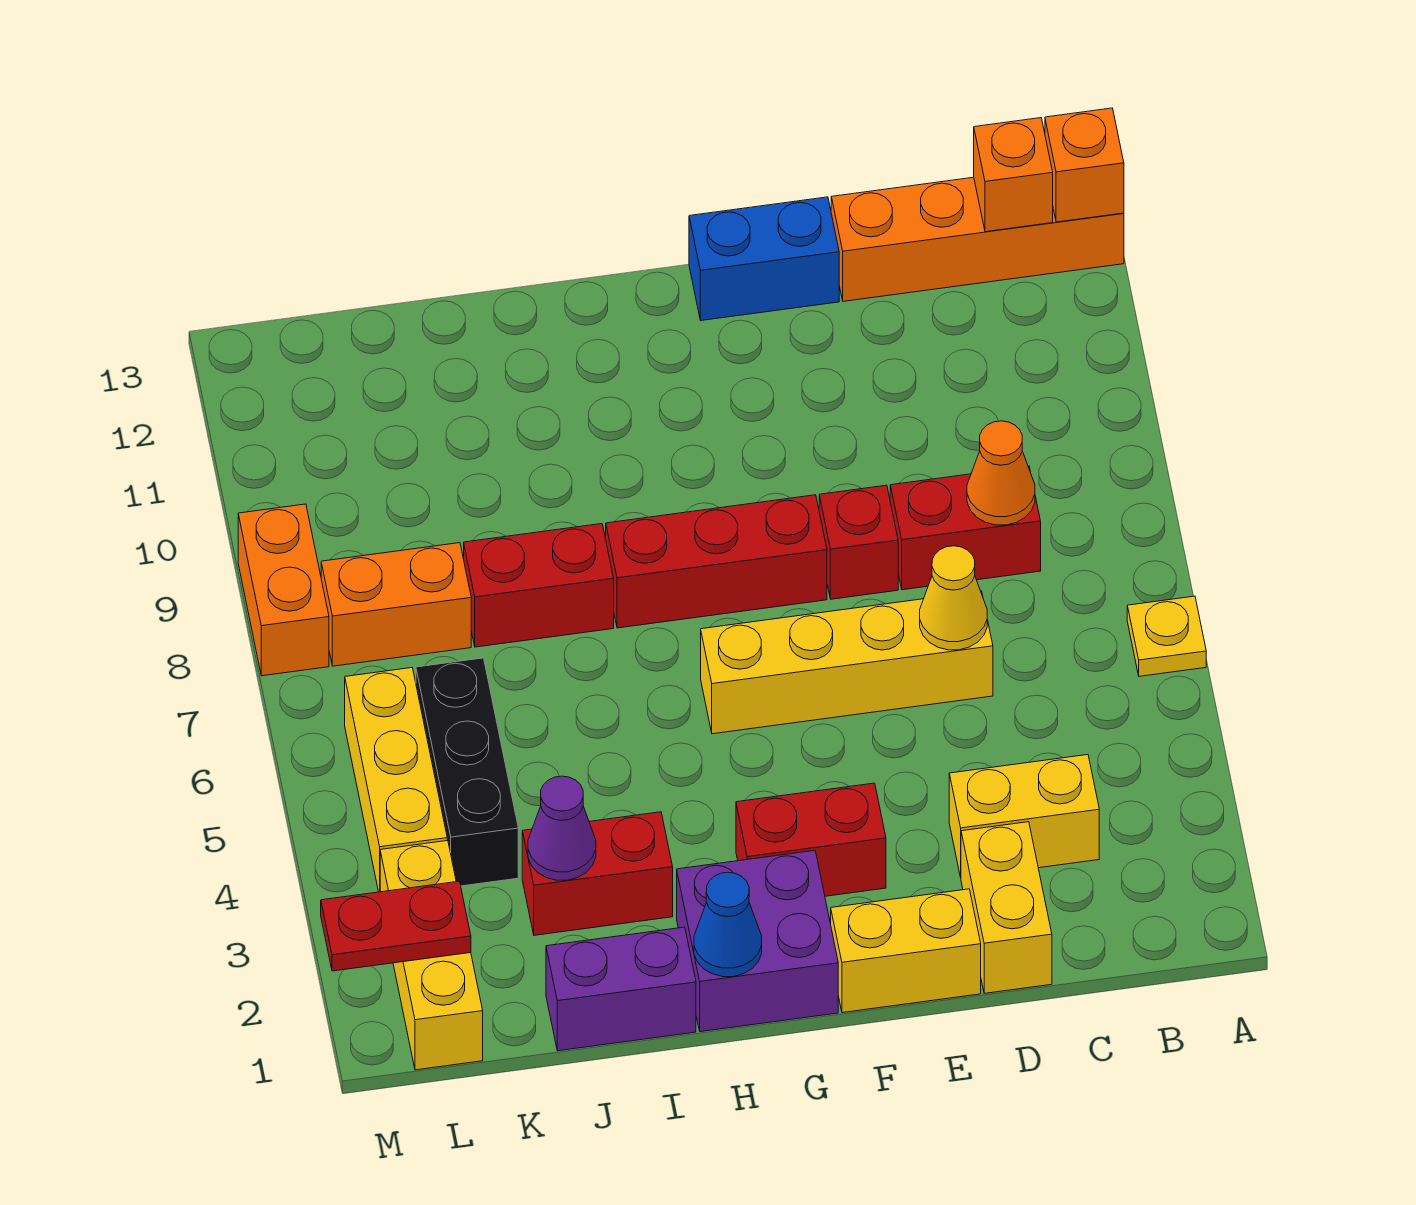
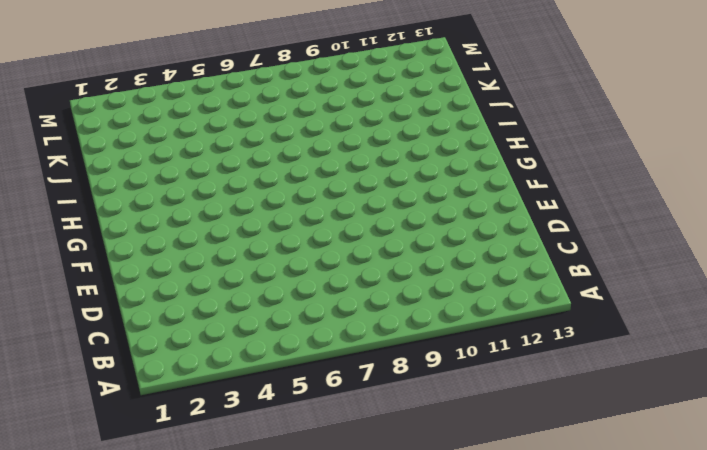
none -> yellow plate A6 level 1
none -> orange brick A13:D13 level 1
none -> yellow brick C3:D3 level 1

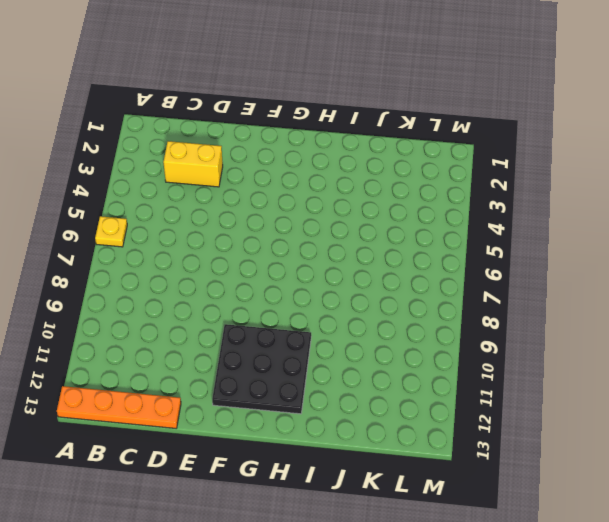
orange plate A13:D13 level 1 -> orange brick A13:D13 level 1
black plate F10:H12 level 1 -> none
none -> red brick C8:D8 level 1
none -> yellow brick D1:D2 level 1
none -> yellow brick D6:G6 level 1

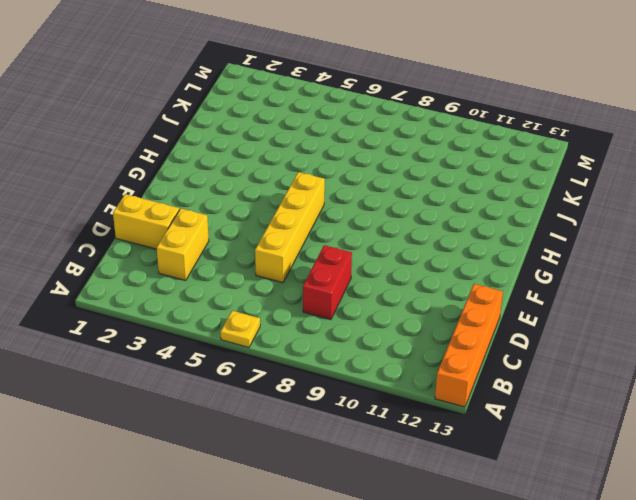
none -> yellow brick E1:F1 level 1
none -> red brick E8 level 1
none -> blue brick E13:F13 level 1

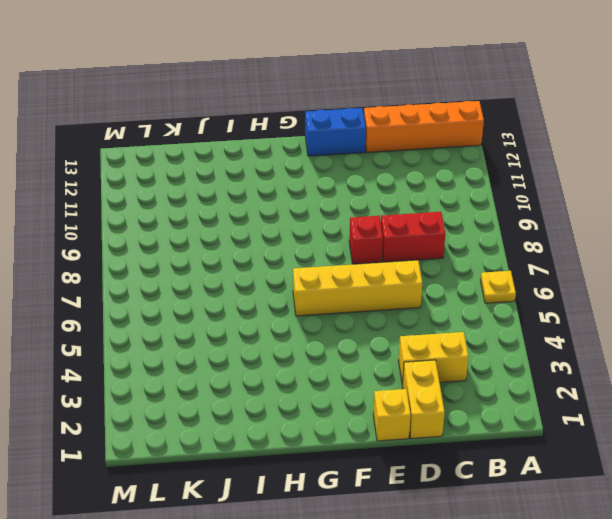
yellow brick E1 level 1 -> yellow brick E1:F1 level 1
none -> red brick F3:G3 level 1
none -> red brick F8:H8 level 1
none -> purple brick G1:H2 level 1

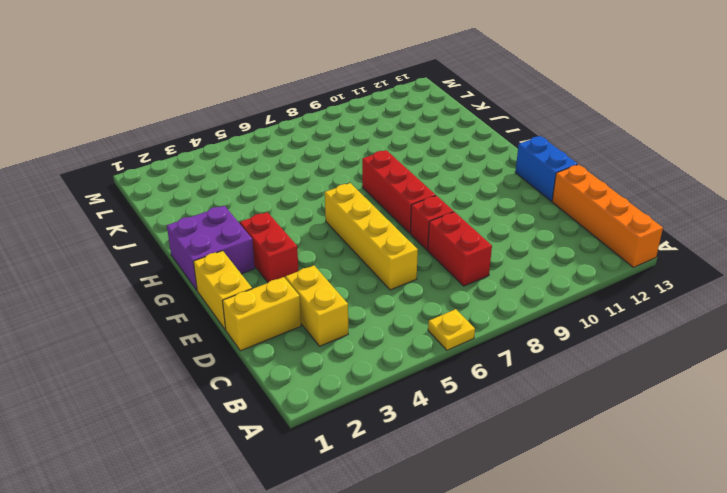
none -> purple brick I1:J1 level 1
none -> red brick I3:J3 level 1
none -> red brick I8:J8 level 1

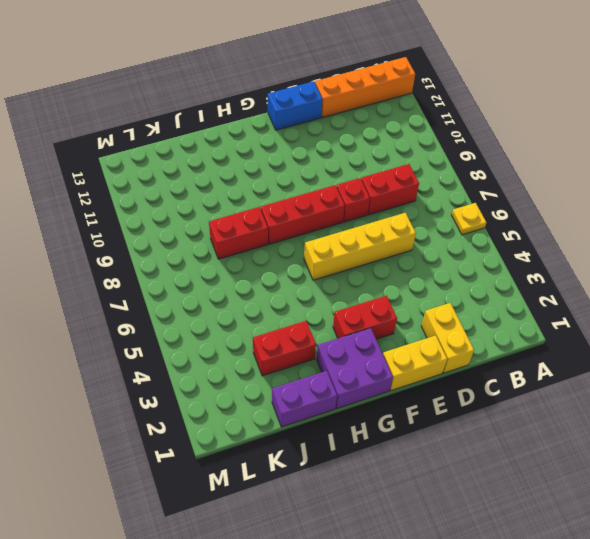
none -> yellow brick C3:D3 level 1
none -> black brick K4:K6 level 1
none -> orange brick K8:L8 level 1

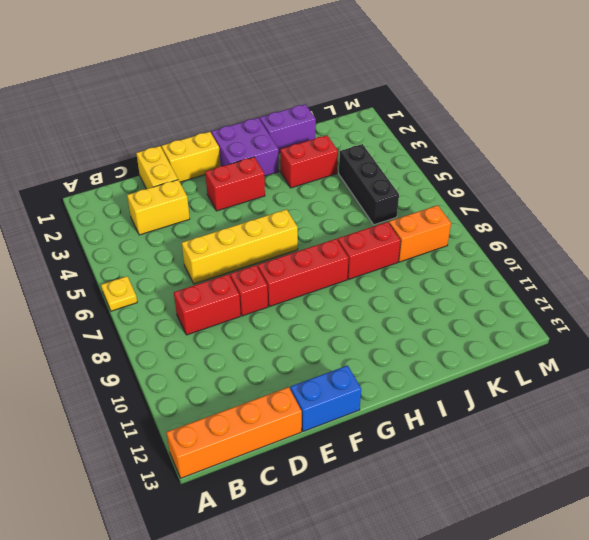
none -> yellow brick L1:L3 level 1
none -> yellow brick L4:L6 level 1
none -> orange brick M8:M9 level 1

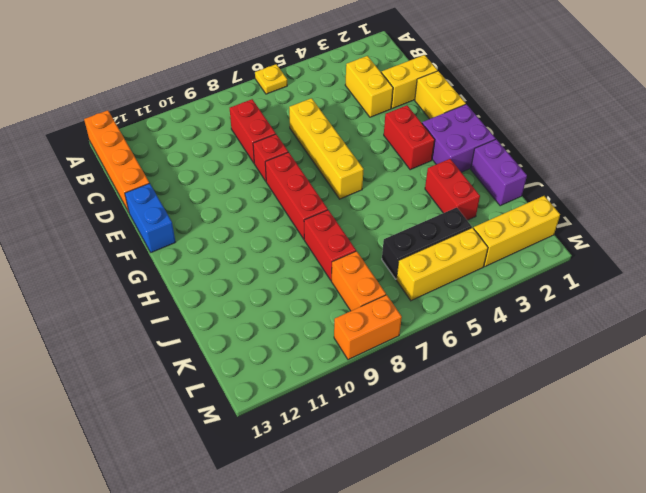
none -> orange brick A13 level 2
none -> orange brick B13 level 2
none -> orange cone C8 level 2

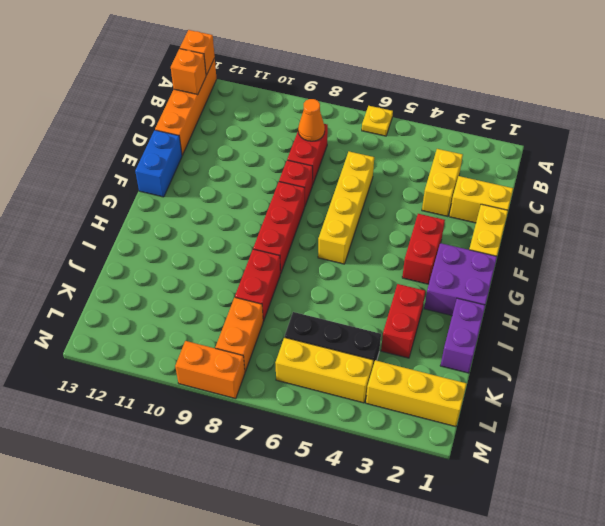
none -> yellow cone D6 level 2
none -> blue cone H1 level 2
none -> purple cone J3 level 2

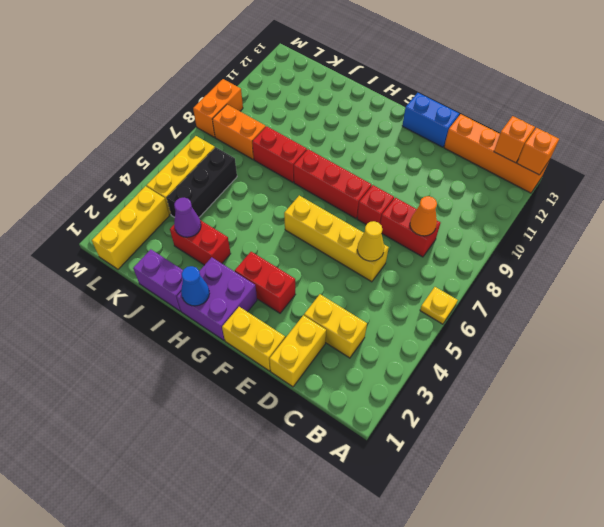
none -> red plate L2:M2 level 2

